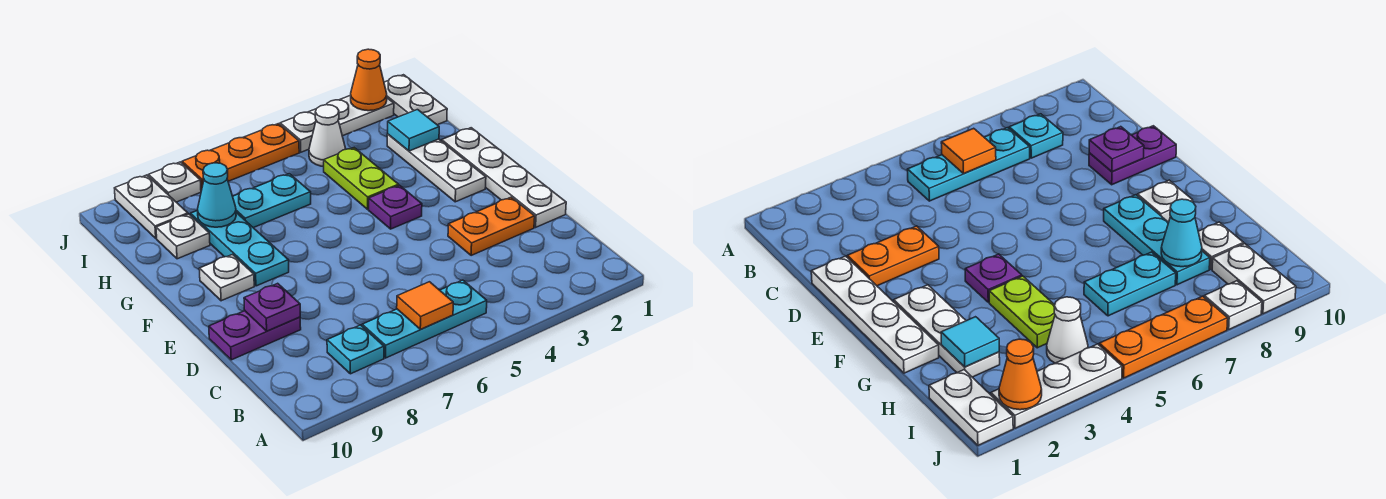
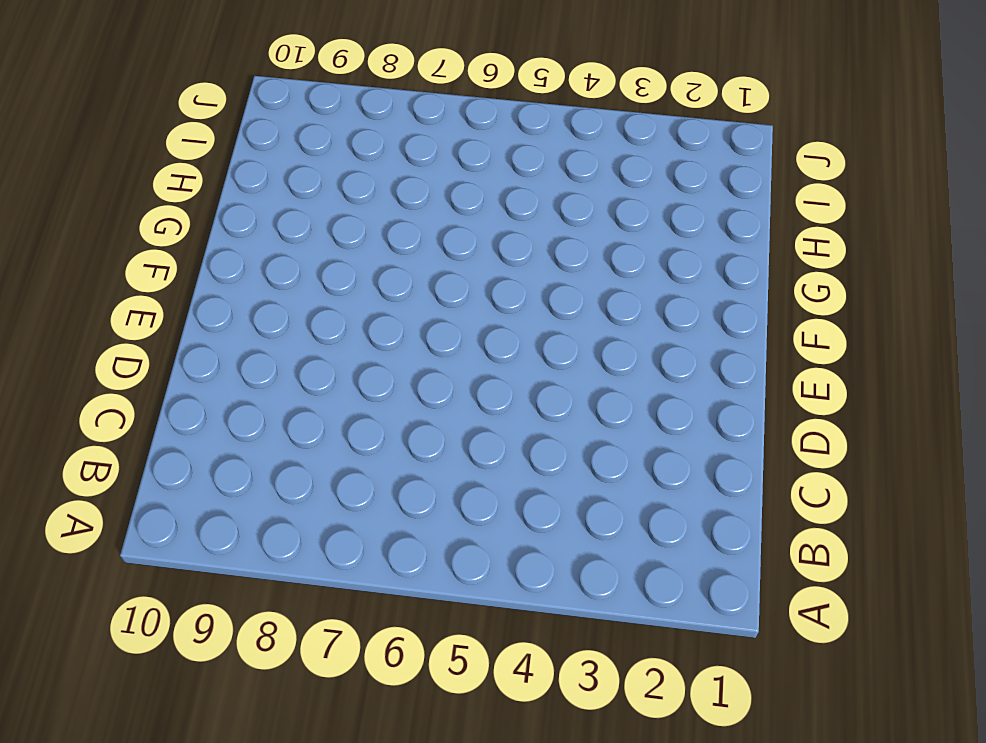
none -> cyan plate B5:B7 level 1
none -> cyan plate B8 level 1
none -> white plate D1:G1 level 1

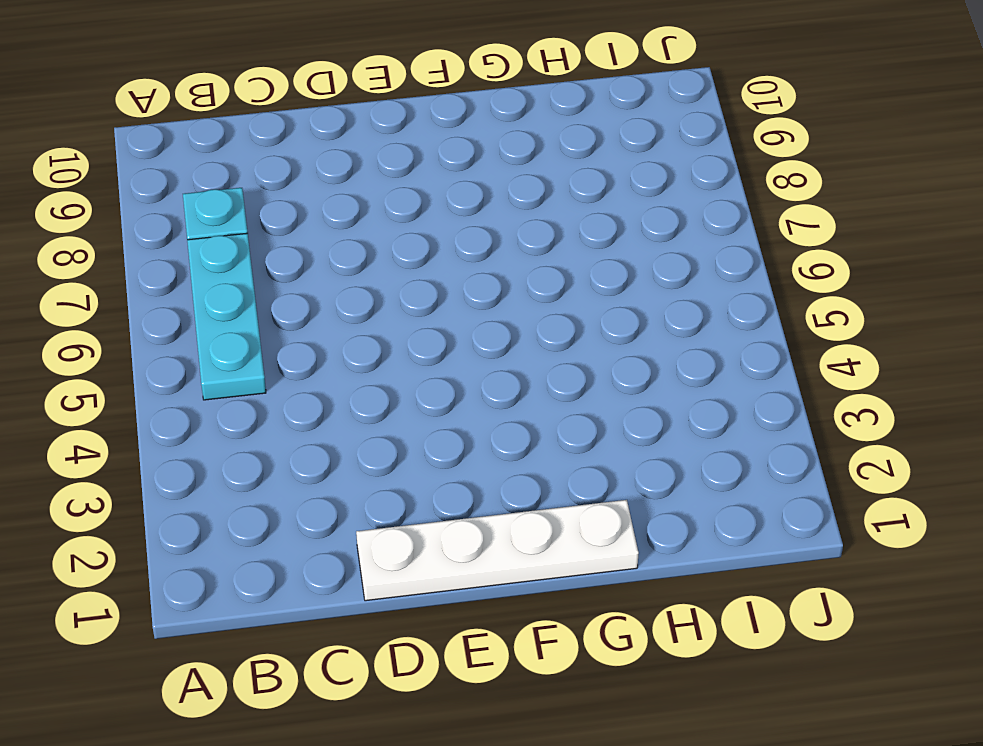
none -> orange plate D2:D3 level 1
none -> purple plate D9:D10 level 1
none -> white plate F2:H2 level 1

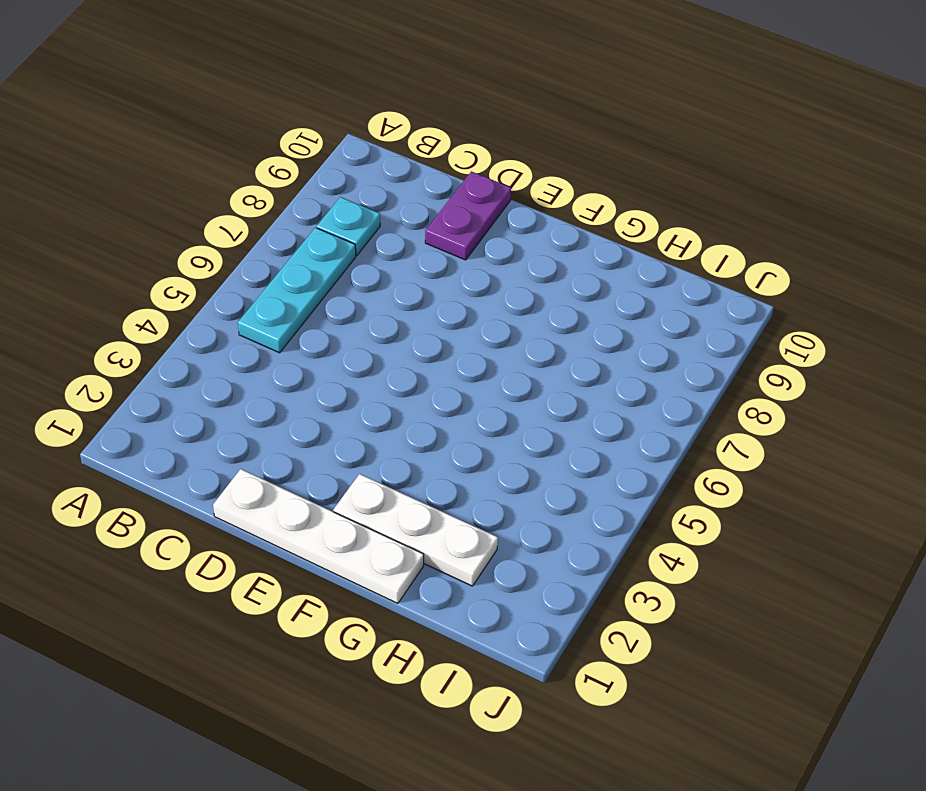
none -> orange plate D2:D3 level 1
none -> purple plate F4 level 1
none -> cyan plate F8:H8 level 1

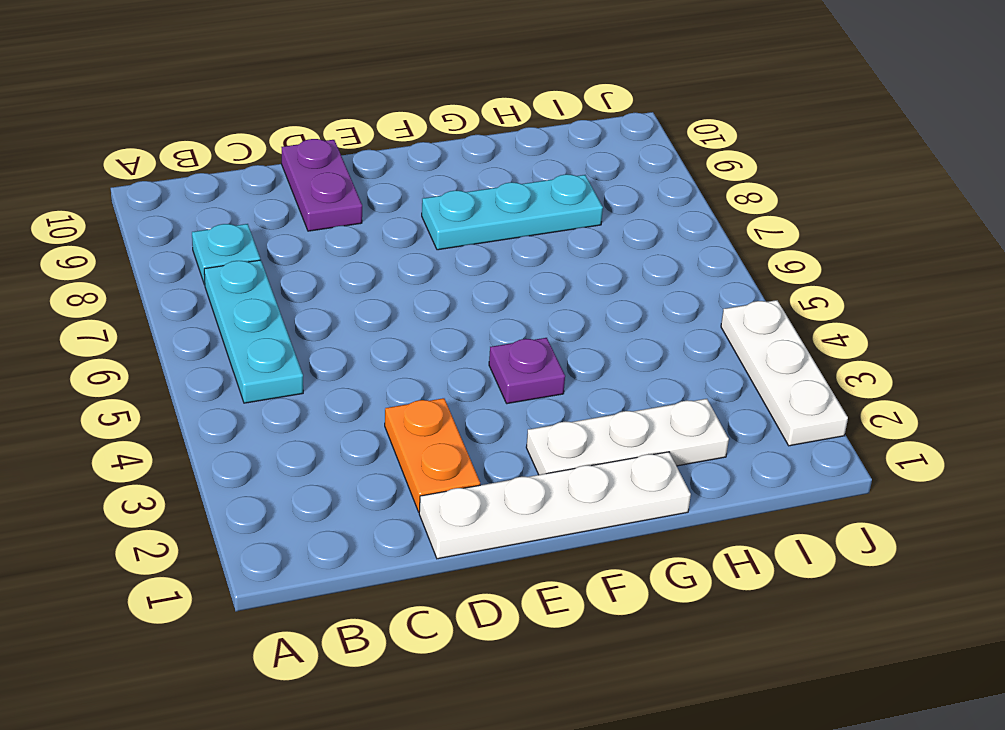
none -> white plate F9 level 1
none -> lime plate G4:H4 level 1
none -> cyan plate H6:H7 level 1

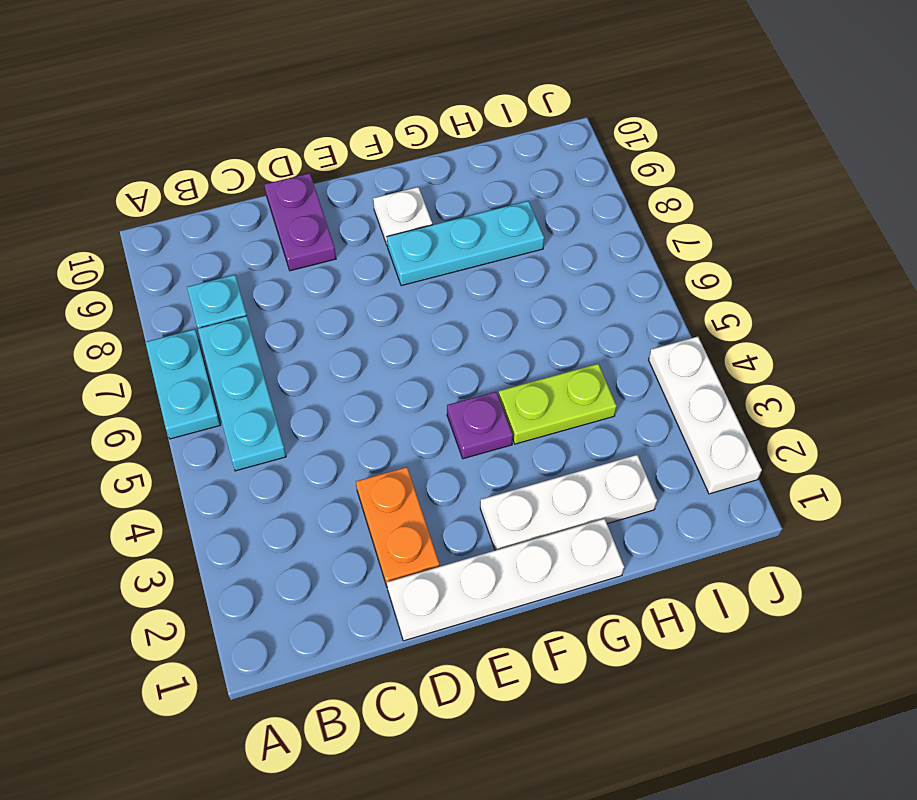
cyan plate A6:A7 level 1 -> cyan plate H6:H7 level 1
none -> white plate H9 level 1
none -> white plate I1:J1 level 1
none -> white cone I4 level 1

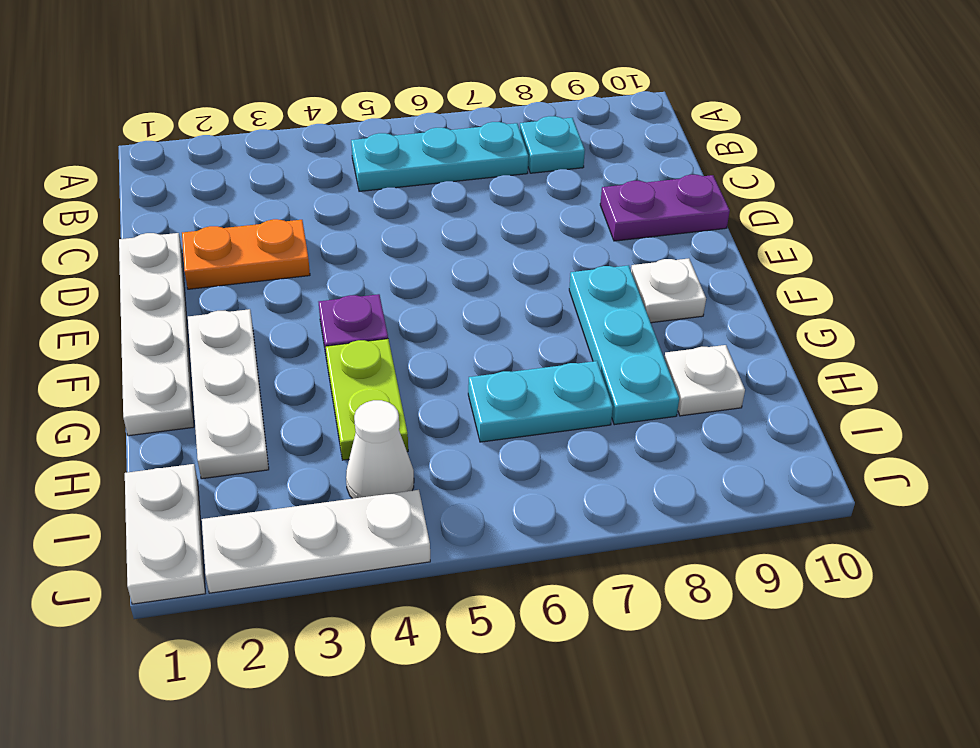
none -> white plate I9:J9 level 1
none -> orange plate J5:J7 level 1
none -> white plate J8 level 1

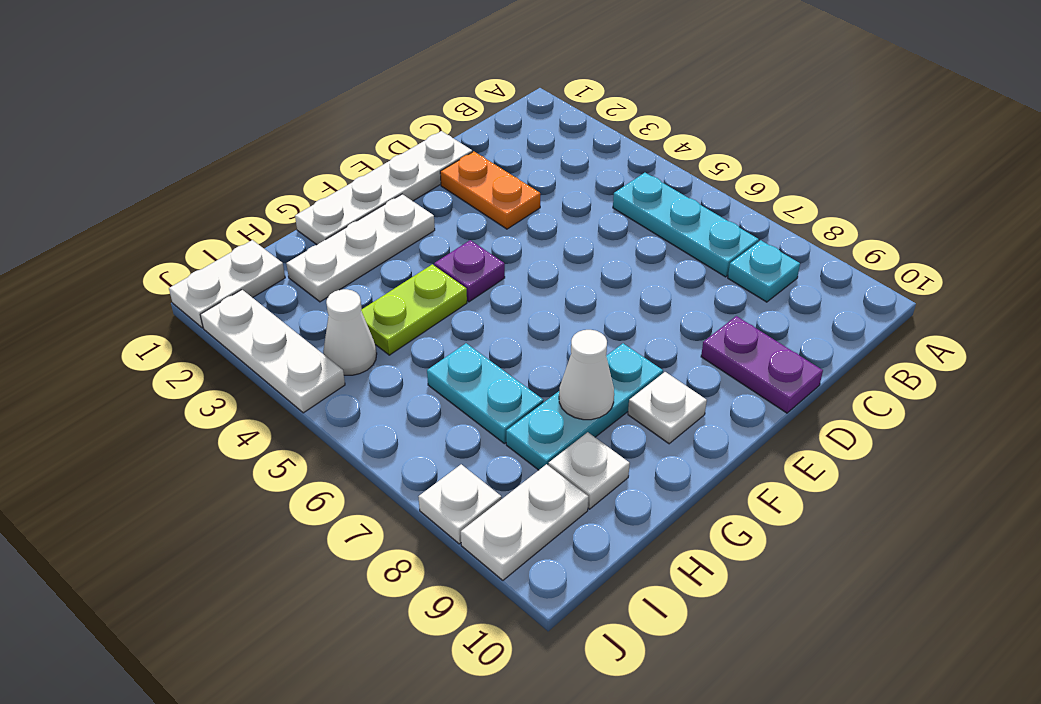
white cone G8 level 2 -> none
none -> orange plate J5:J7 level 1
none -> orange tile B6 level 2
none -> purple plate D9 level 2

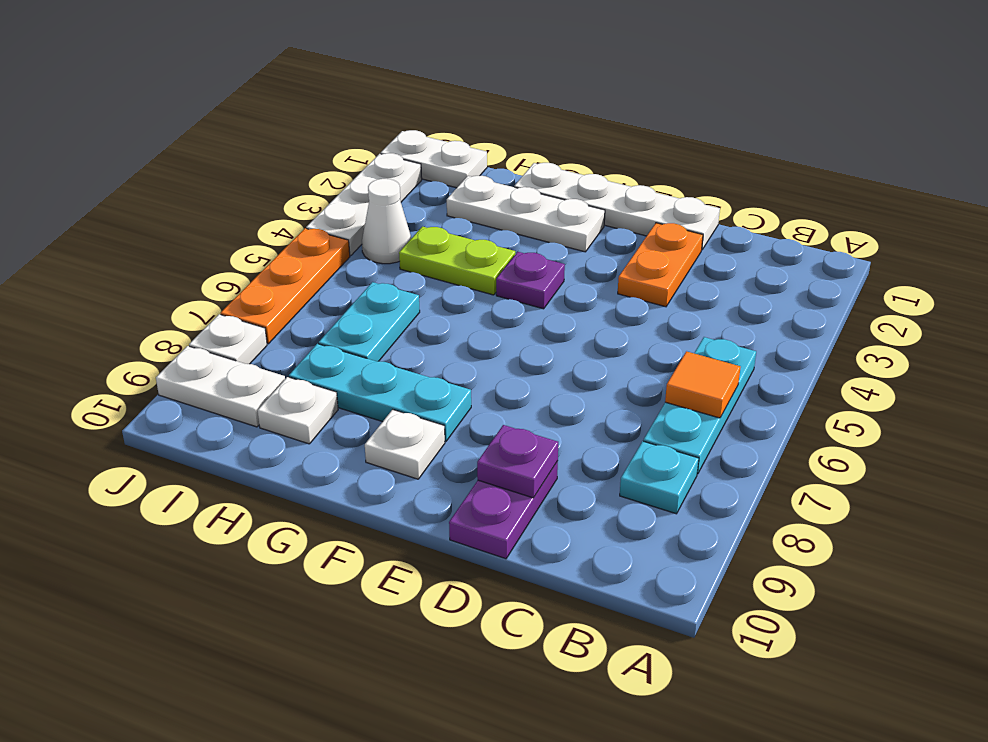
none -> cyan tile H2 level 2
none -> cyan cone H8 level 2
none -> orange cone J2 level 2

